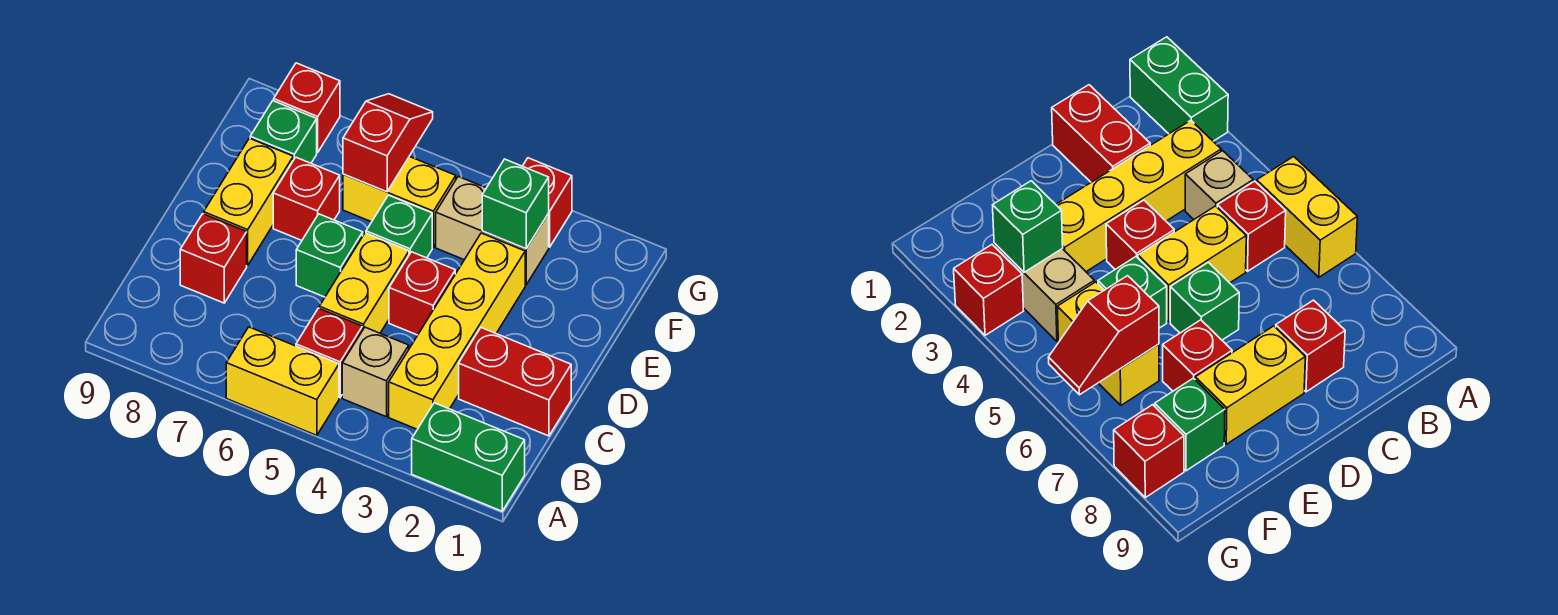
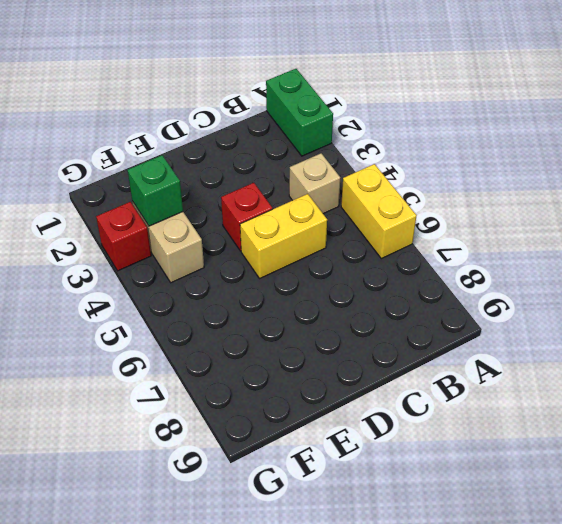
none -> yellow brick B3:E3 level 1
none -> red brick B5 level 1
none -> red brick C1:C2 level 1

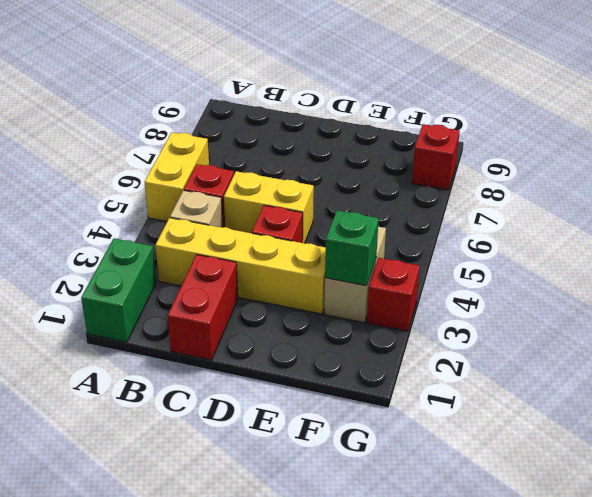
none -> red brick C8 level 1
none -> green brick D6 level 1
none -> yellow brick D8:E8 level 1

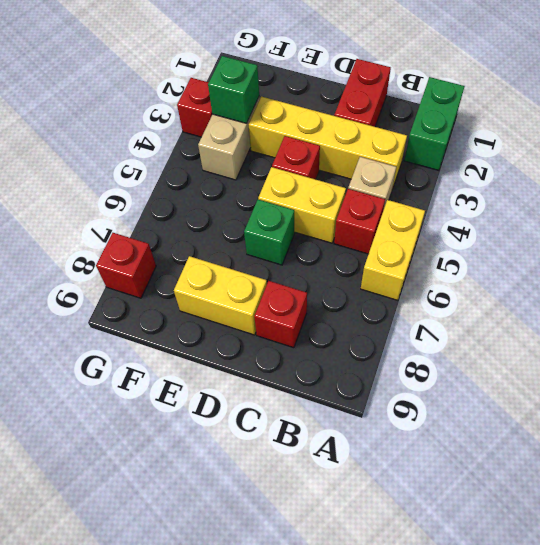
none -> green brick E5 level 1
none -> red brick E7 level 1
none -> yellow brick F5:F6 level 1

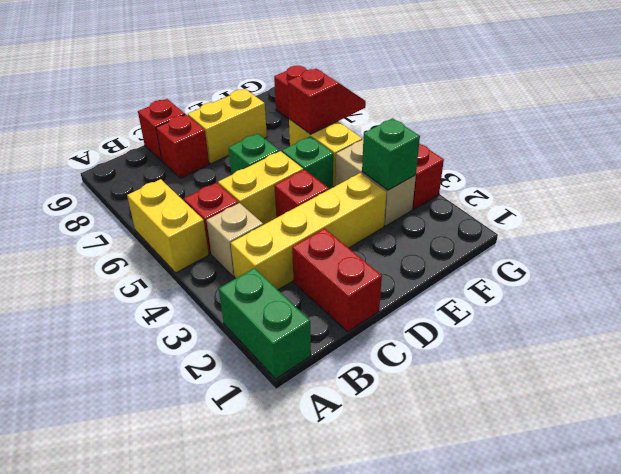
red brick C9 level 1 -> red brick E7 level 1
none -> green brick F8 level 1

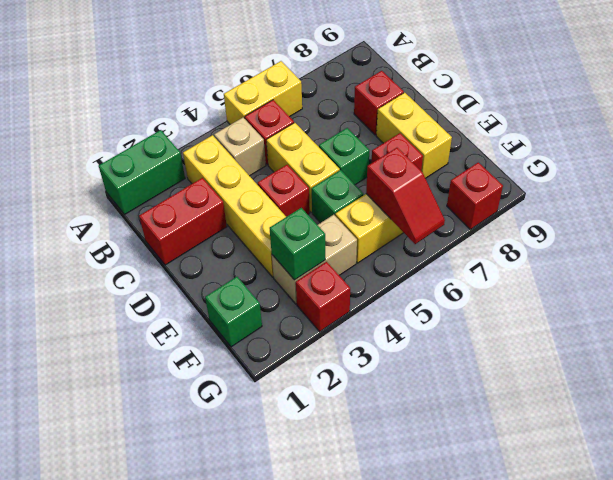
green brick F1 level 1 -> green brick F8 level 1

